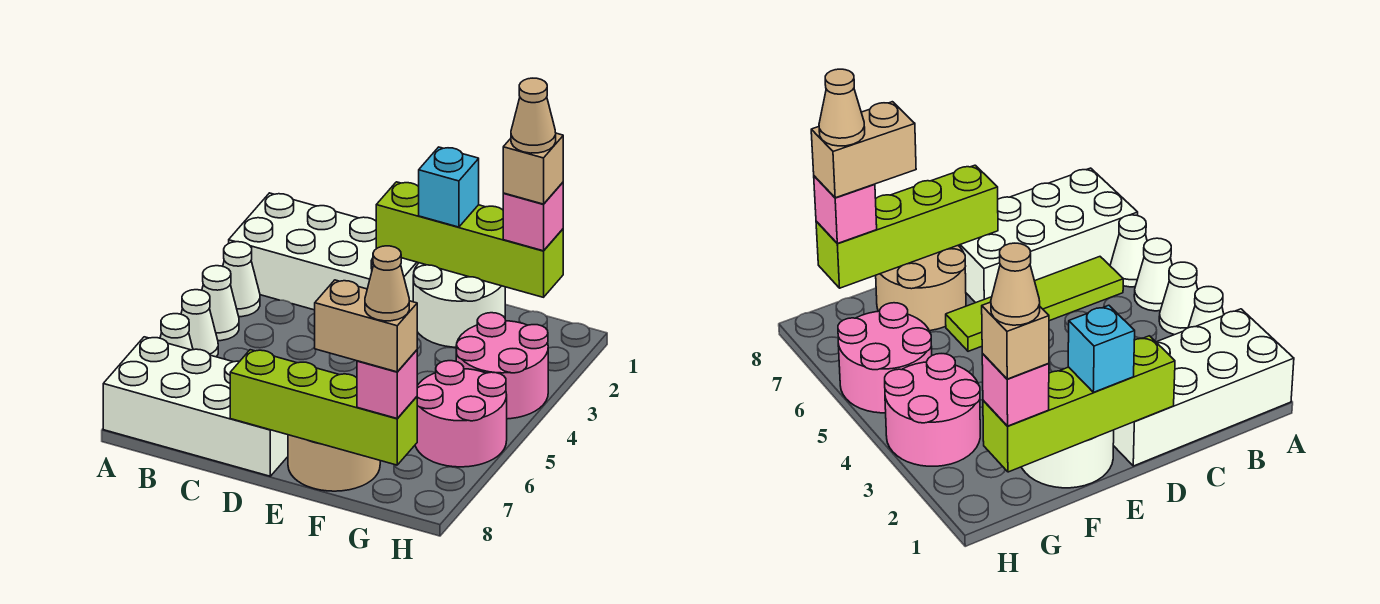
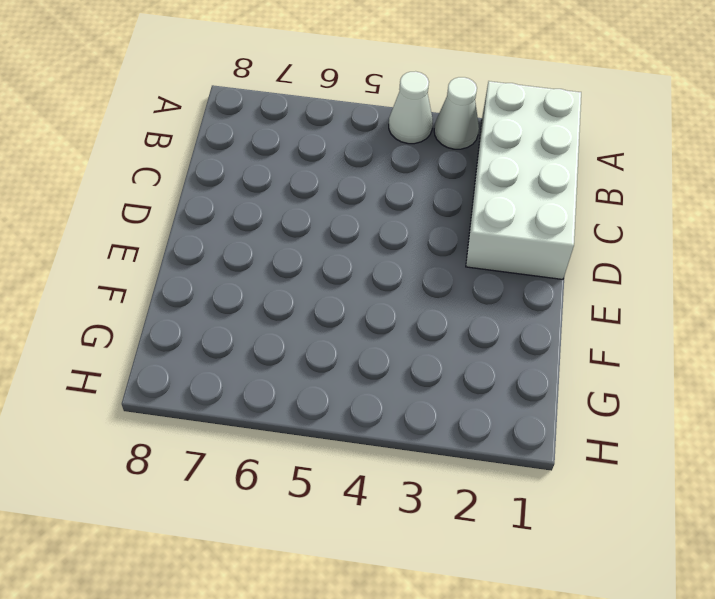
none -> white cone A5 level 1
none -> white cone A6 level 1
none -> white brick A7:D8 level 1

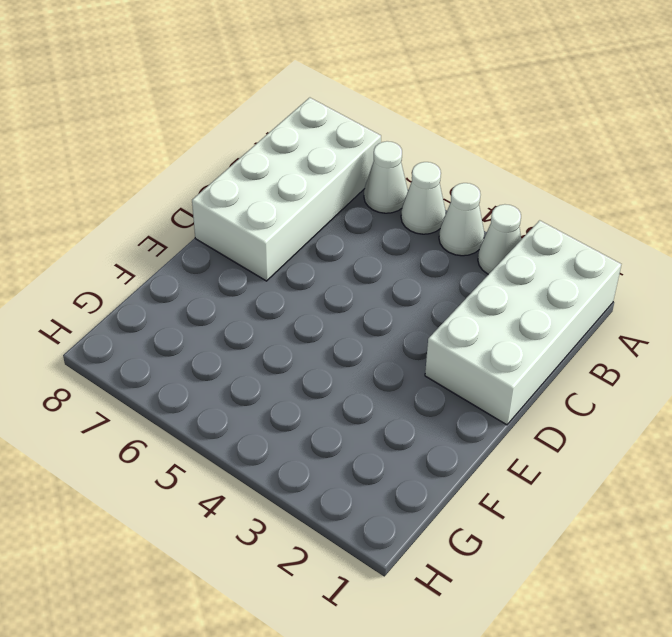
none -> lime tile B6:E6 level 1
none -> white round brick E1:F2 level 1
none -> tan round brick E7:F8 level 1

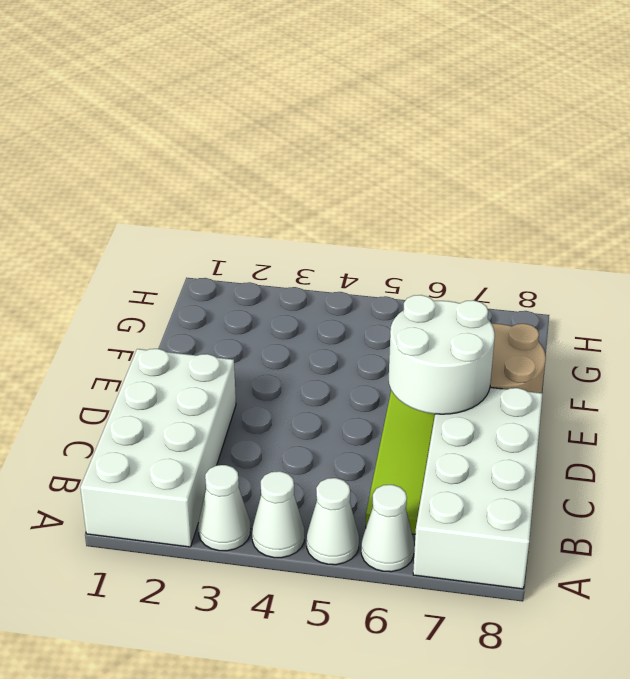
white round brick D6:E7 level 2 -> white round brick E1:F2 level 1
none -> pink round brick G3:H4 level 1
none -> pink round brick G5:H6 level 1
none -> lime brick D1:G1 level 2

